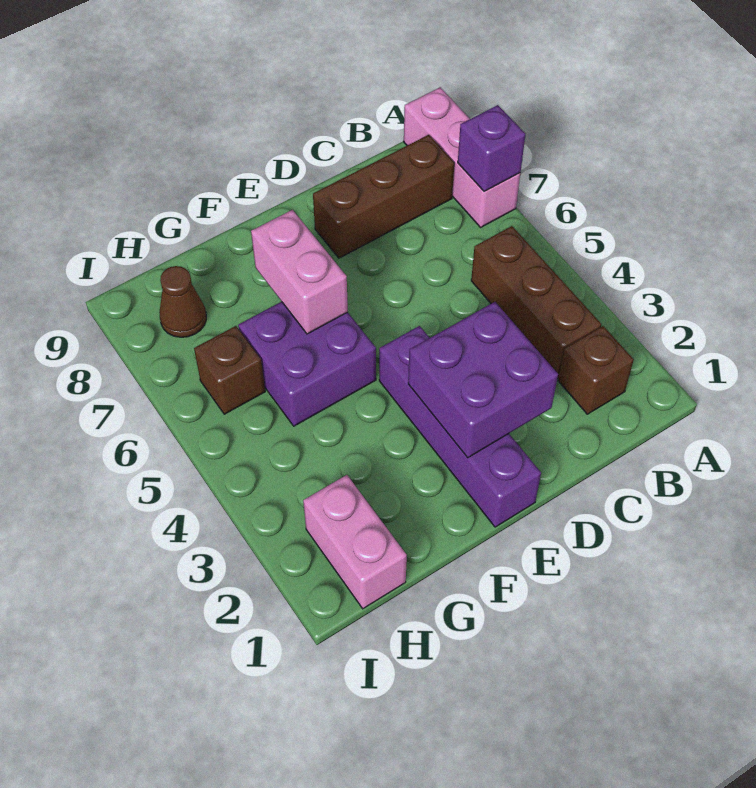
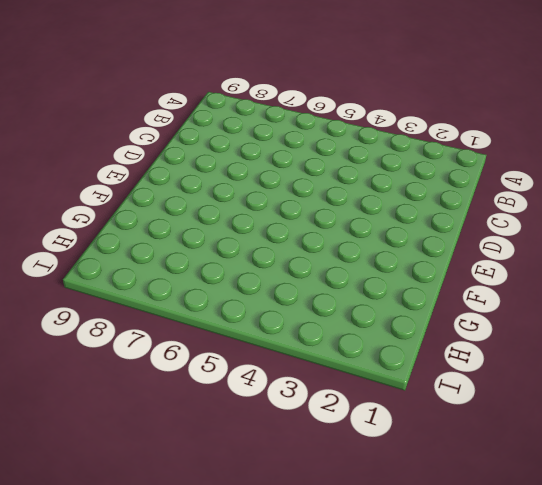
none -> pink brick A7:A9 level 1
none -> brown brick B2 level 1
none -> brown brick B3:B5 level 1

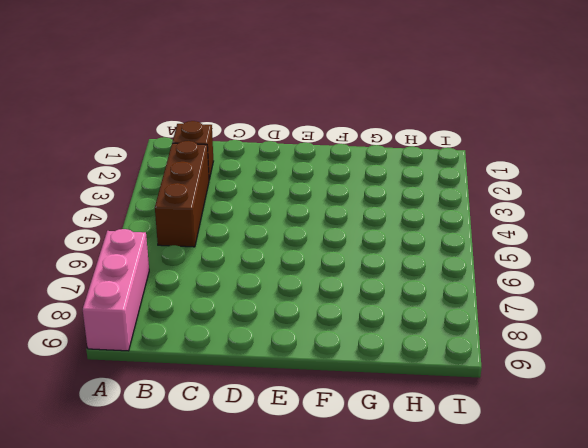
none -> brown brick B8:D8 level 1
none -> purple brick E1:E4 level 1
none -> purple brick F5:G6 level 1

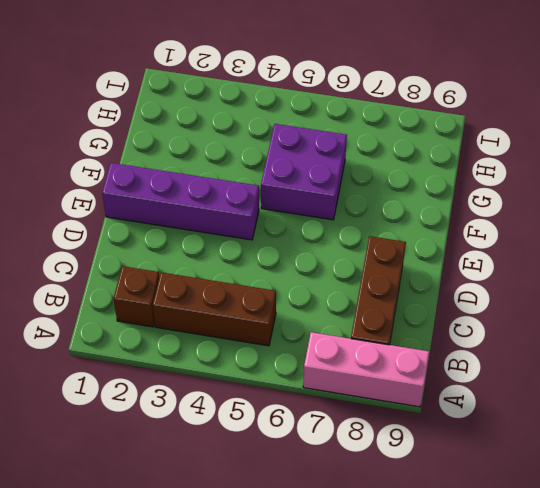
none -> pink brick H1:H2 level 1
none -> brown brick H6 level 1
none -> brown cone H8 level 1

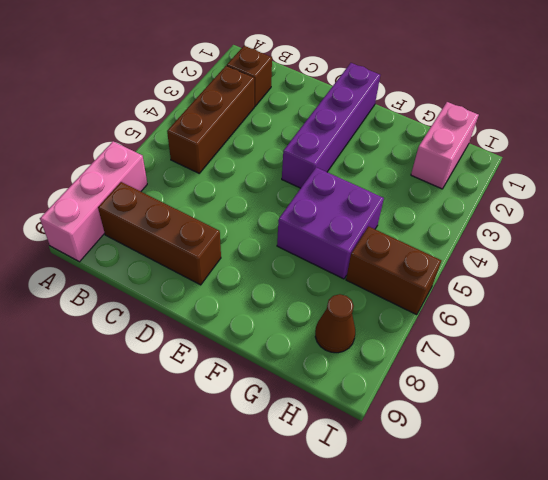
brown brick H6:I6 level 1 -> brown brick H6 level 1
none -> purple brick A7 level 2
none -> purple brick D2:E3 level 2
none -> pink brick F6:F7 level 2

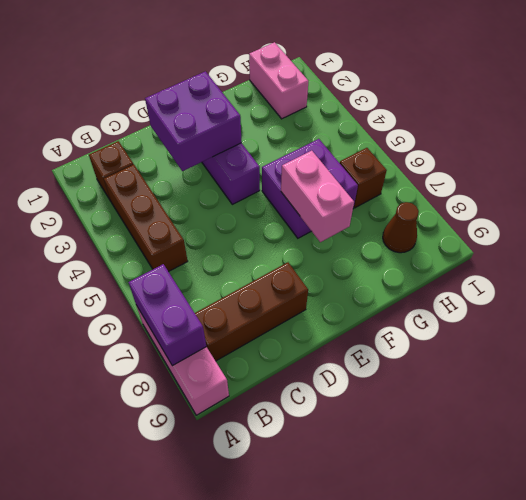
purple brick A7:A8 level 2 -> purple brick A7 level 2

